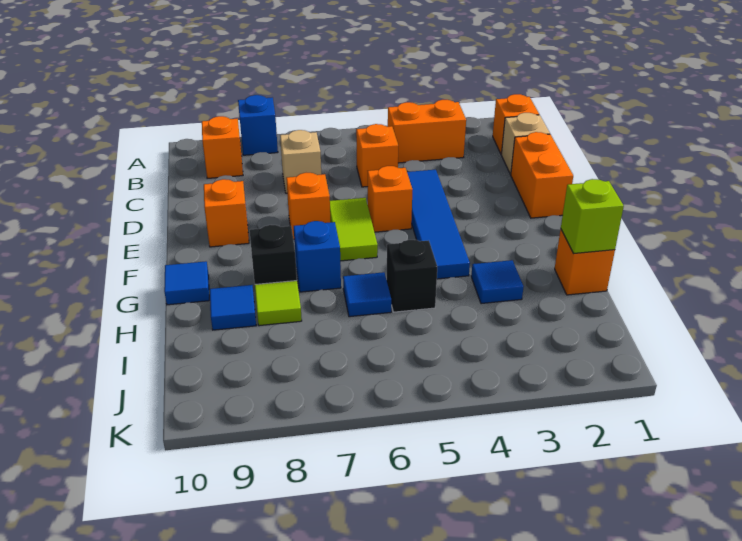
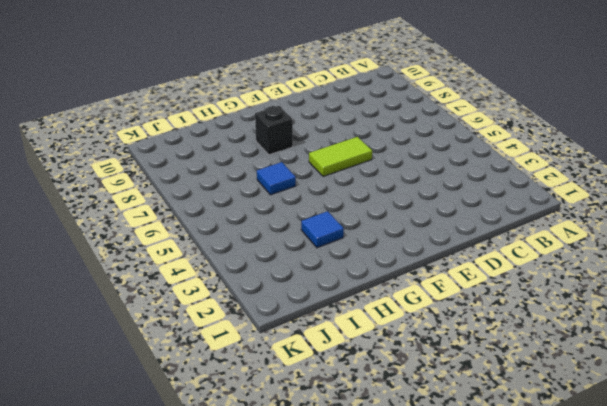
none -> blue brick A8 level 1
none -> orange brick B1 level 1
none -> orange brick B3:B4 level 1

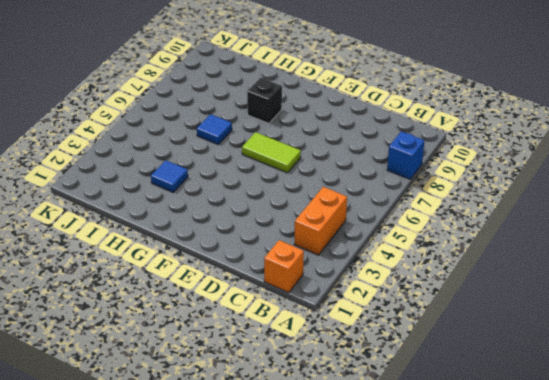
none -> orange brick B9 level 1
none -> tan brick C1 level 1
none -> orange brick C5 level 1

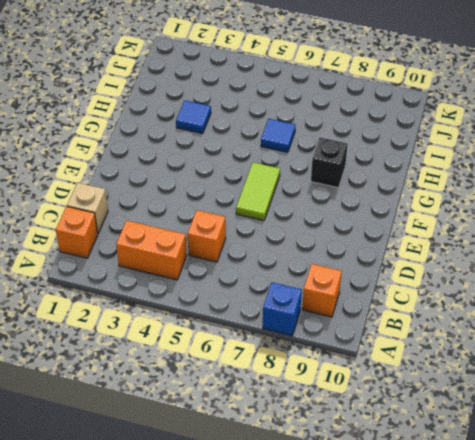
none -> tan brick C7 level 1
none -> orange brick D1:E1 level 1
none -> blue tile D4:G4 level 1

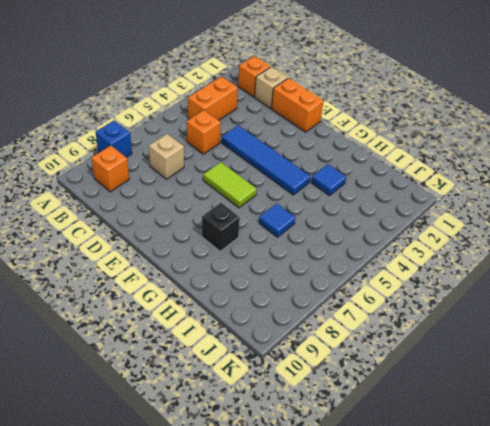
none -> orange brick E5 level 1
none -> orange brick E7 level 1
none -> orange brick E9 level 1

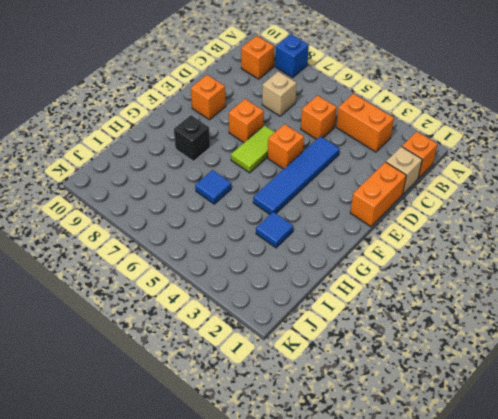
none -> blue brick G7 level 1
none -> blue tile G10 level 1
none -> orange brick H1 level 1

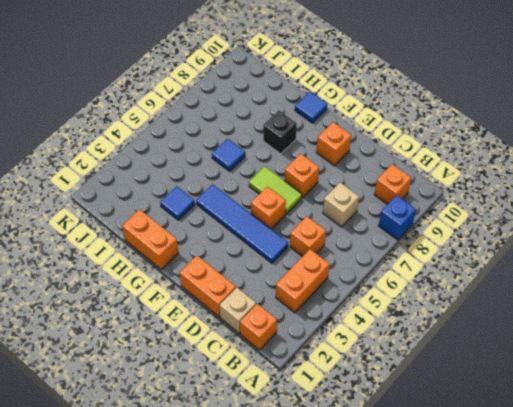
orange brick G1:H1 level 1 -> orange brick H1 level 1
none -> blue brick G7 level 1
none -> black brick H5 level 1
none -> lime tile H8 level 1

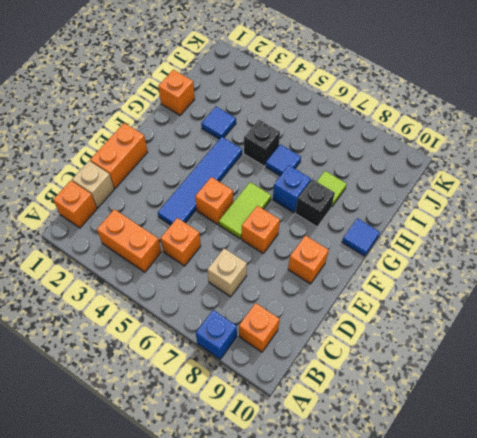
none -> blue tile H9 level 1
none -> lime brick H1 level 2

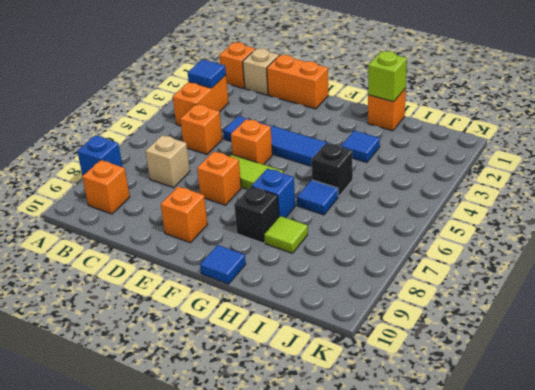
blue tile B3 level 2 -> blue tile H9 level 1

